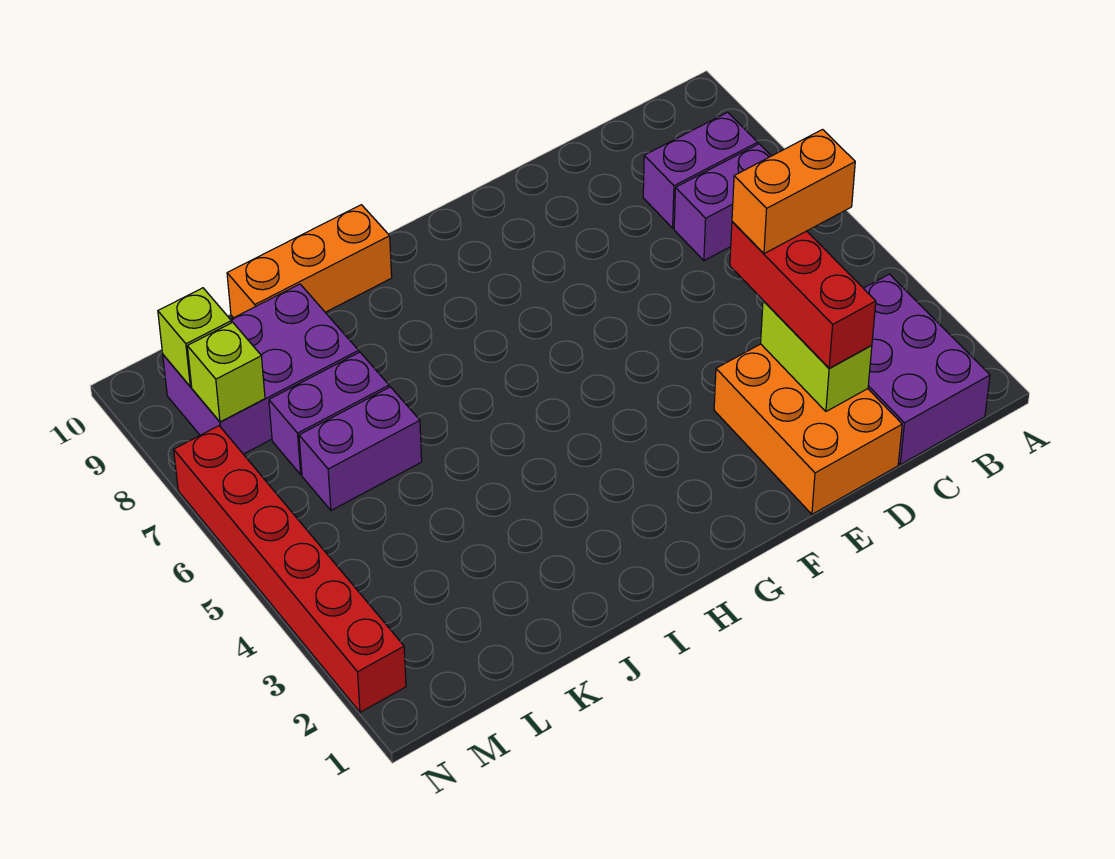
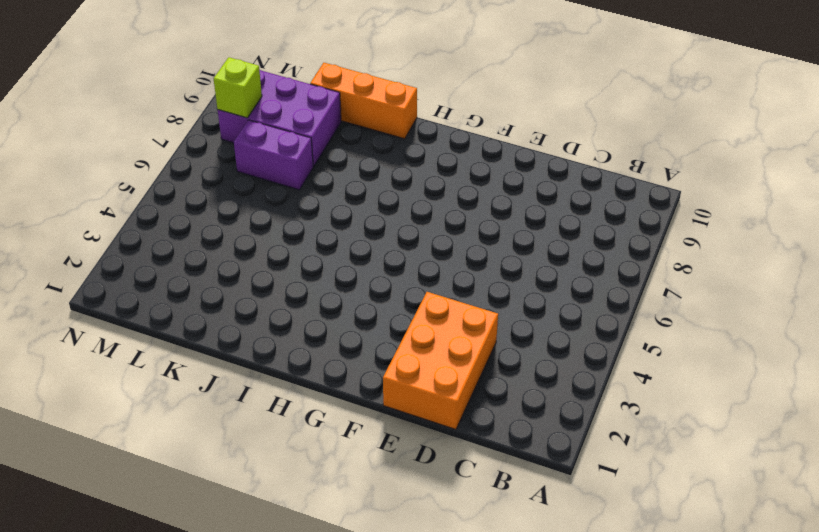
none -> purple brick B1:C3 level 1
none -> purple brick B7:C7 level 1
none -> purple brick B8:C8 level 1

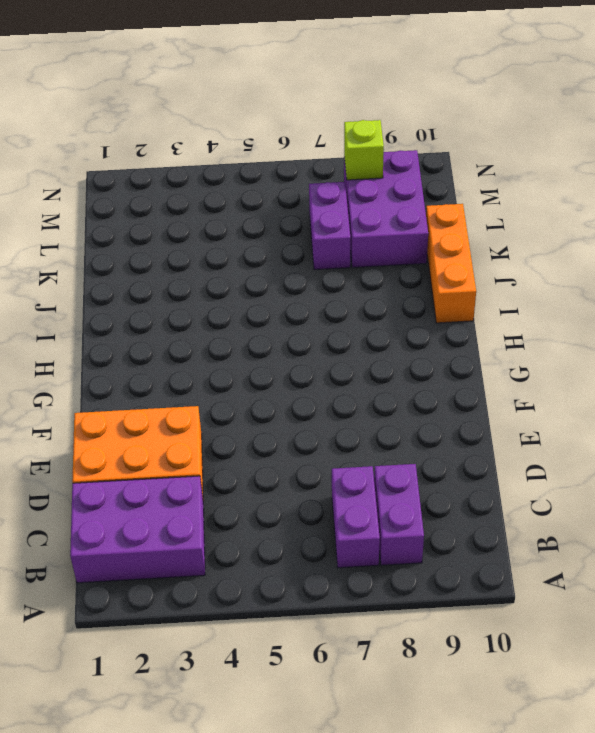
none -> purple brick K6:L6 level 1
none -> red brick N2:N7 level 1
none -> lime brick D2:D3 level 2

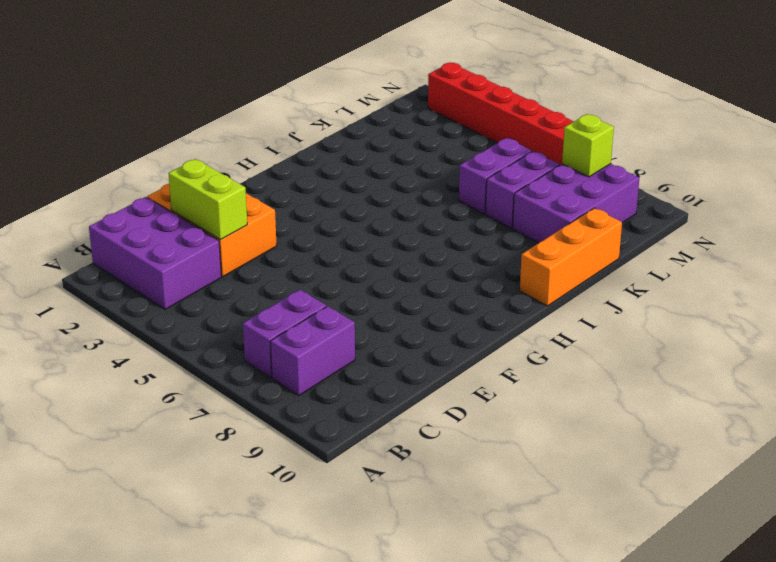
none -> lime brick M9 level 2
none -> red brick D2:D4 level 3
none -> orange brick C4:D4 level 4

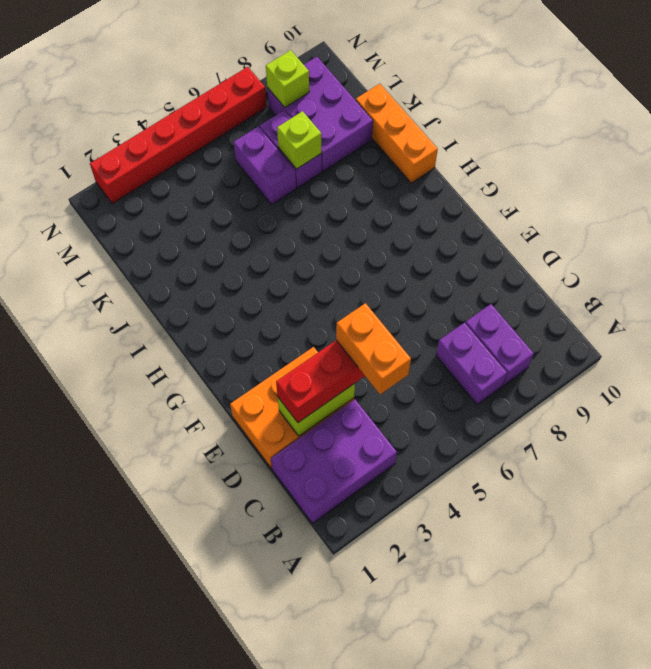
lime brick K7 level 2 -> lime brick M9 level 2

